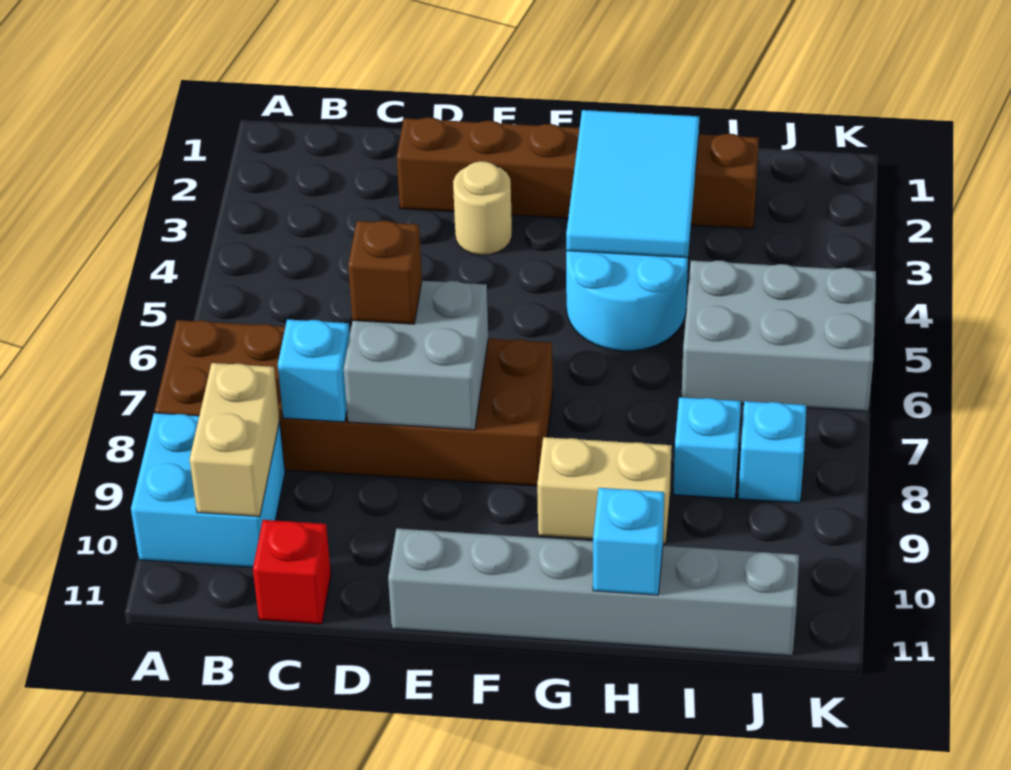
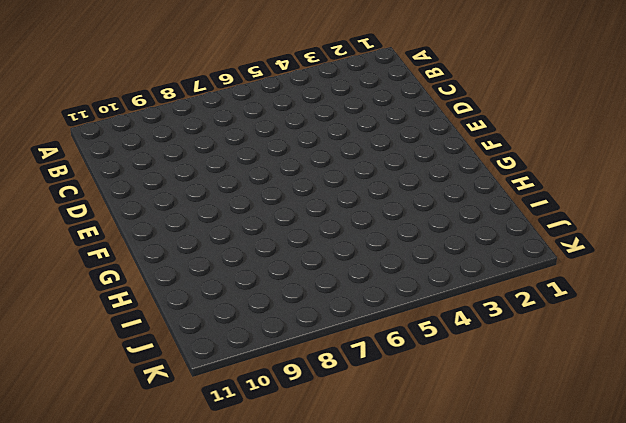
none -> brown brick A7:F8 level 1
none -> cyan brick A9:B10 level 1
none -> red brick C11 level 1

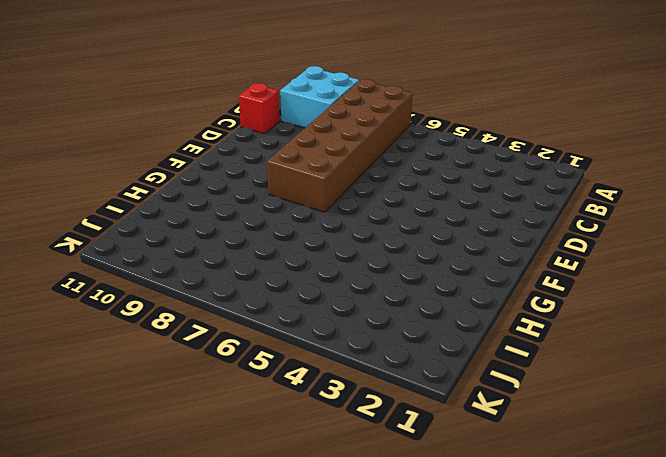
none -> brown brick D2:I2 level 1
none -> tan round brick E3 level 1
none -> grey brick E11:J11 level 1

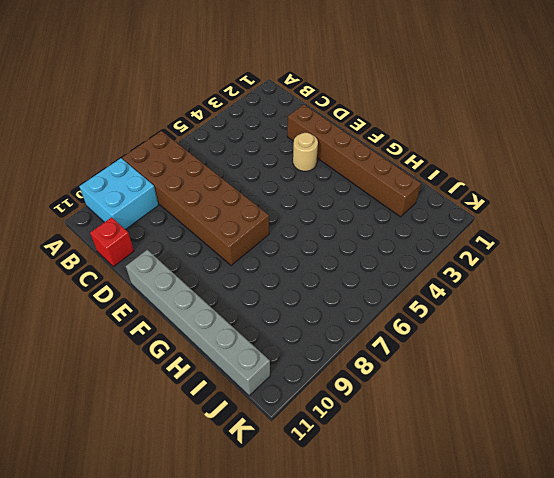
none -> cyan round brick G4:H5 level 1
none -> tan brick G9:H9 level 1
none -> grey brick I5:K6 level 1

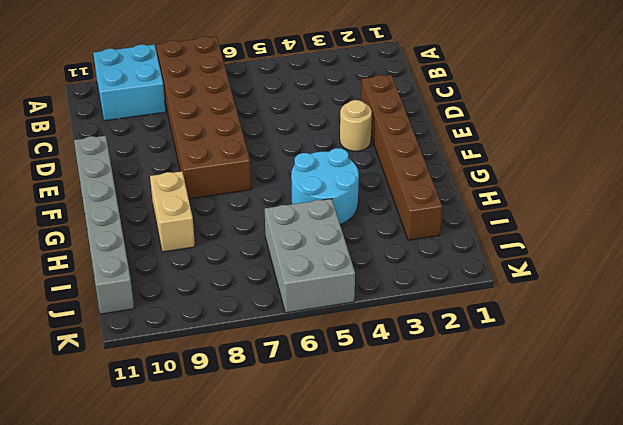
none -> red brick C11 level 1
none -> cyan brick I8 level 1
none -> cyan brick J8 level 1

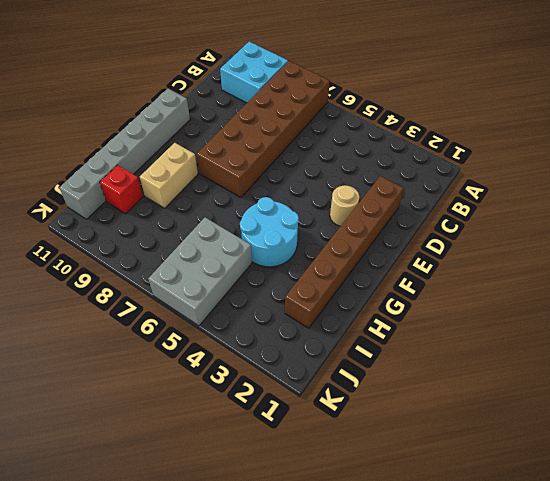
red brick I10 level 1 -> red brick C11 level 1
none -> cyan brick I8 level 1
none -> cyan brick J8 level 1
none -> tan brick B9:B10 level 2

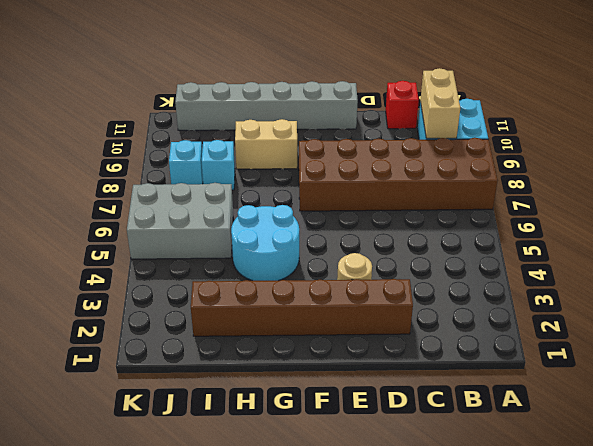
none -> cyan brick C8 level 2
none -> grey brick D7:E8 level 2
none -> cyan tile G2:H4 level 2

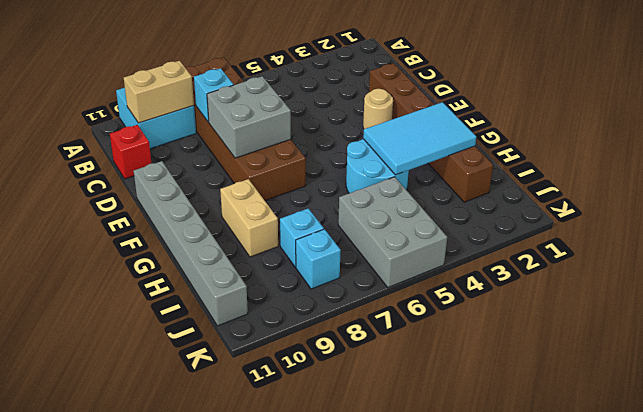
none -> cyan brick H11 level 2
none -> brown brick D7 level 3

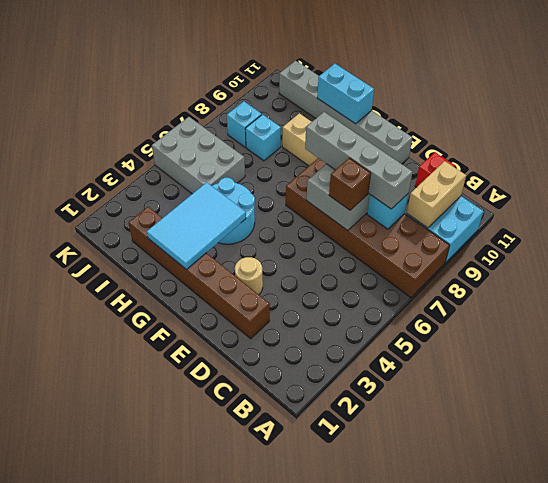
grey brick C8:F8 level 3 -> none
cyan brick G11:H11 level 2 -> cyan brick H11 level 2

